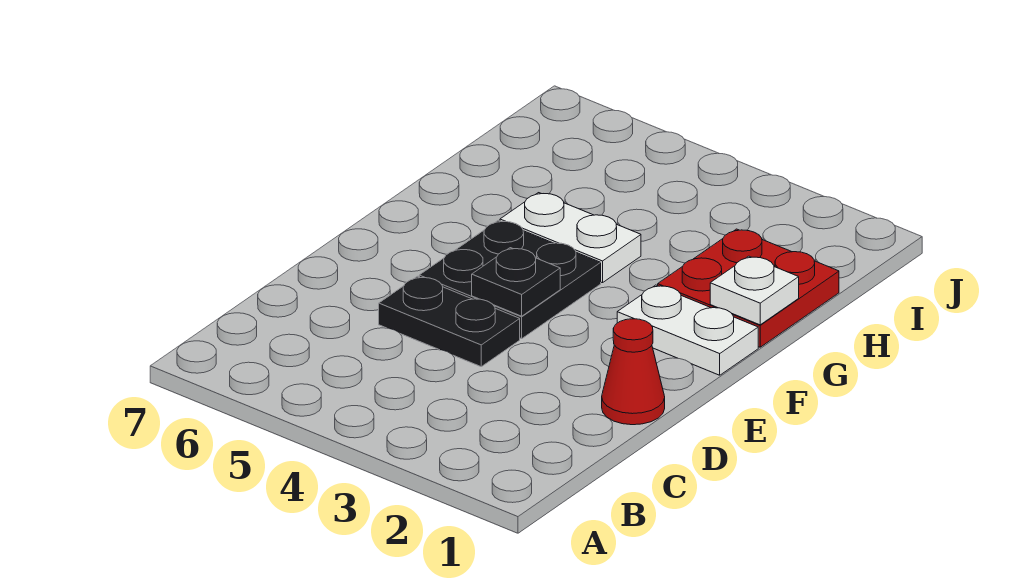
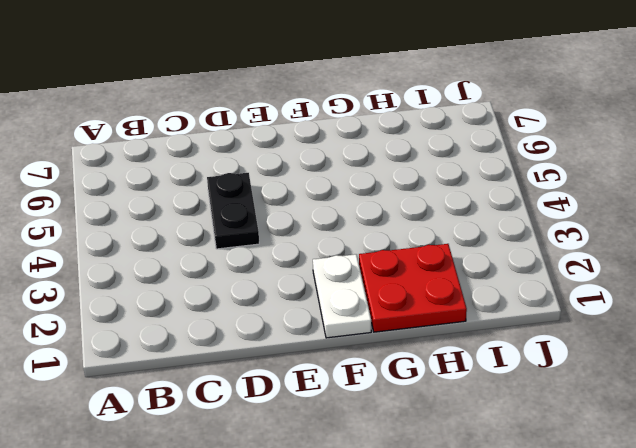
none -> red cone D1 level 1
none -> black plate E4:F5 level 1

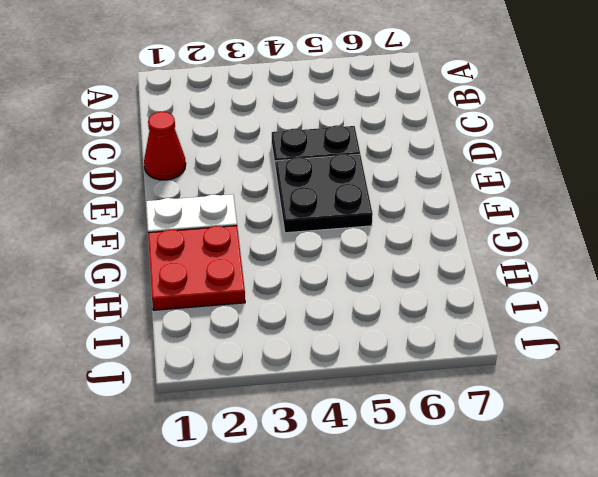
none -> white plate G4:G5 level 1
none -> black plate E4 level 2

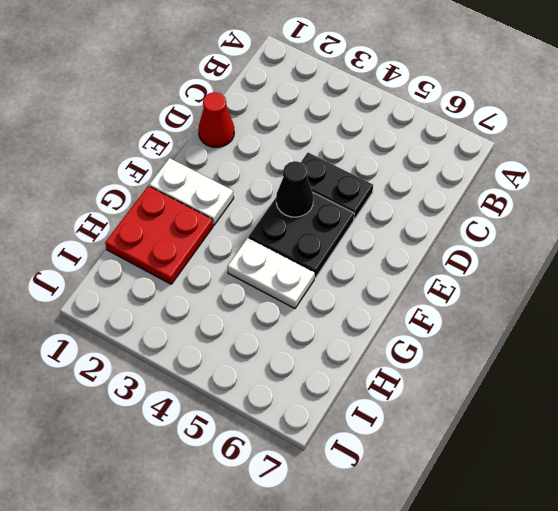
black cone E4 level 2 -> black plate E4 level 2
none -> white plate G1 level 2

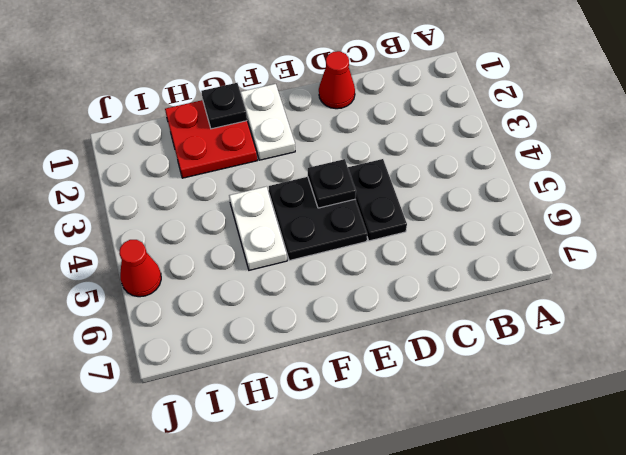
black plate G1 level 2 -> white plate G1 level 2
red cone J5 level 1 -> none

